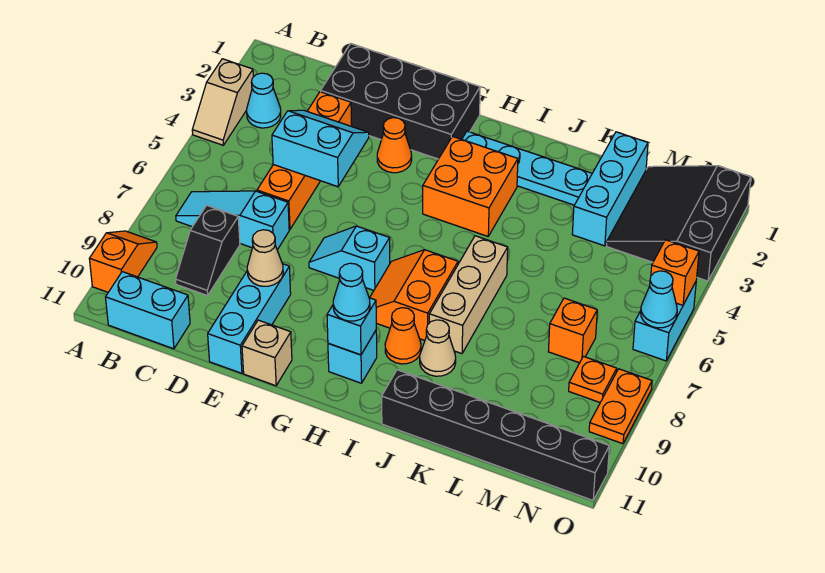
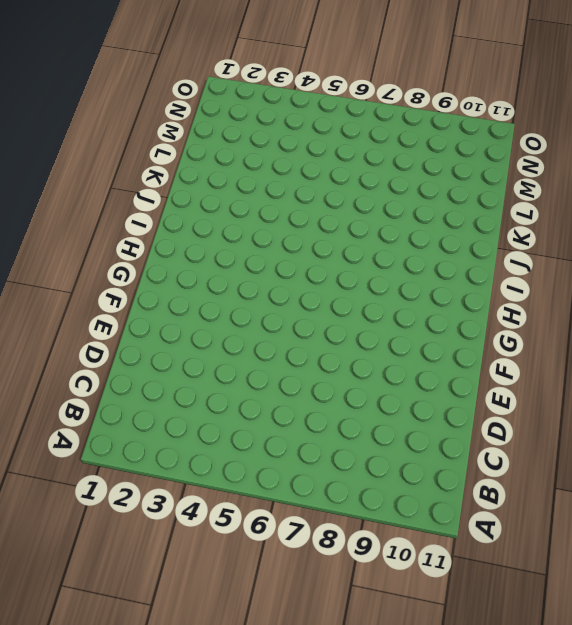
none -> tan slope A3:A4 level 1 top 3
none -> orange slope A9:A10 level 1 top 10
none -> cyan cone B3 level 1
none -> cyan slope B7:D7 level 1 top D

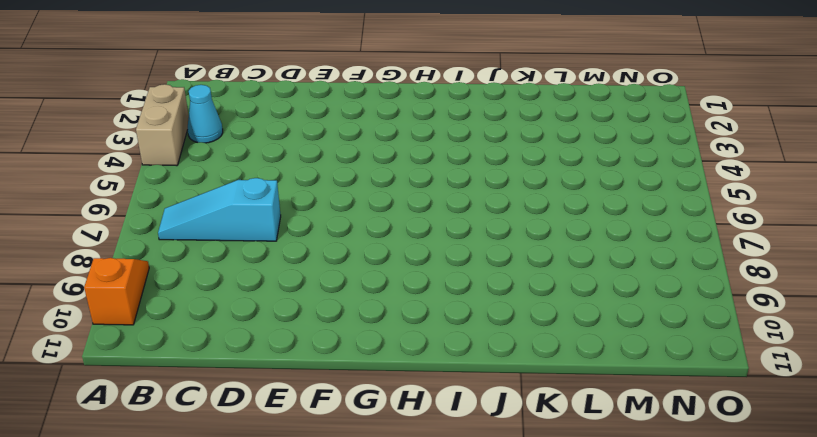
tan brick A3:A4 level 1 -> tan slope A3:A4 level 1 top 3
none -> cyan brick B11:C11 level 1
none -> black slope C8:C9 level 1 top 8
none -> black brick D1:G2 level 1
none -> orange brick D3:D6 level 1

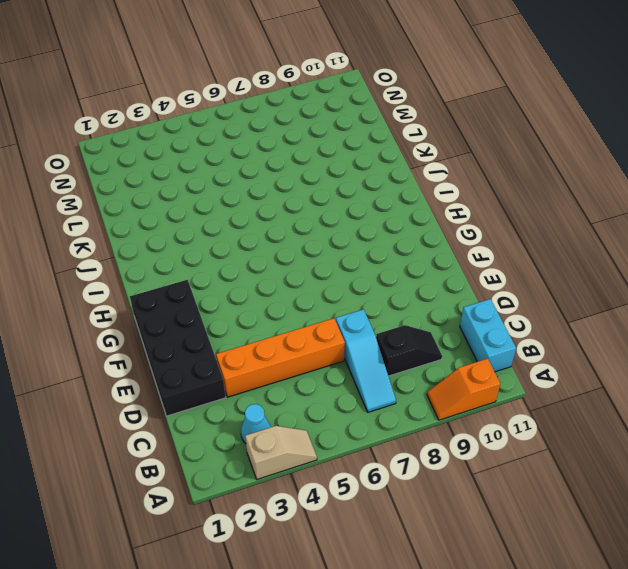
none -> cyan brick E9:E11 level 1
none -> orange cone F3 level 1
none -> cyan slope F7:G7 level 1 top G
none -> tan brick F11 level 1

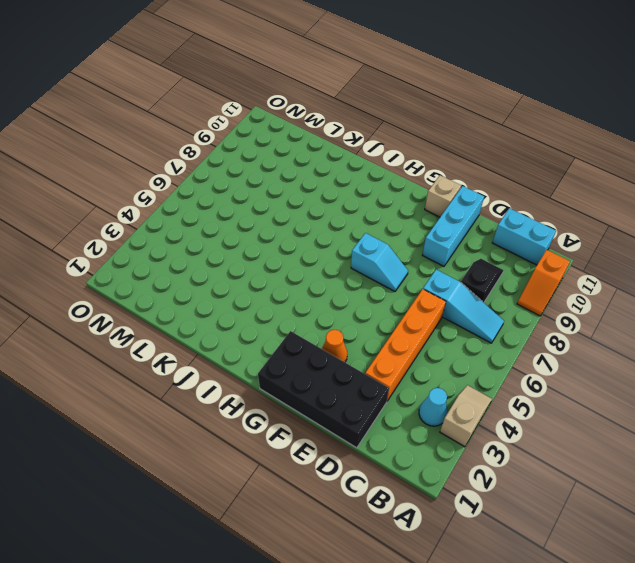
none -> cyan plate H2:K2 level 1
none -> orange brick H3:I4 level 1
none -> orange slope H7:I8 level 1 top I
none -> cyan brick H10 level 1

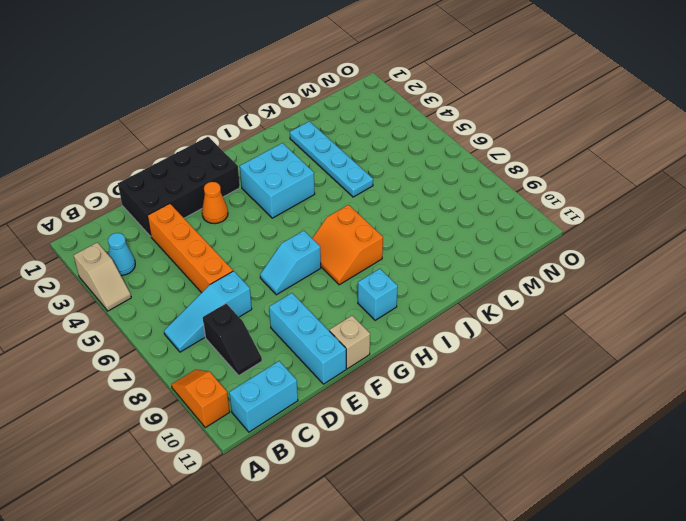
cyan brick H3:I4 level 1 -> orange brick H3:I4 level 1
cyan plate K2:K5 level 1 -> cyan plate H2:K2 level 1
none -> orange cone I9 level 1
none -> tan brick J6:J8 level 1
none -> tan cone J9 level 1
none -> black brick J11:O11 level 1

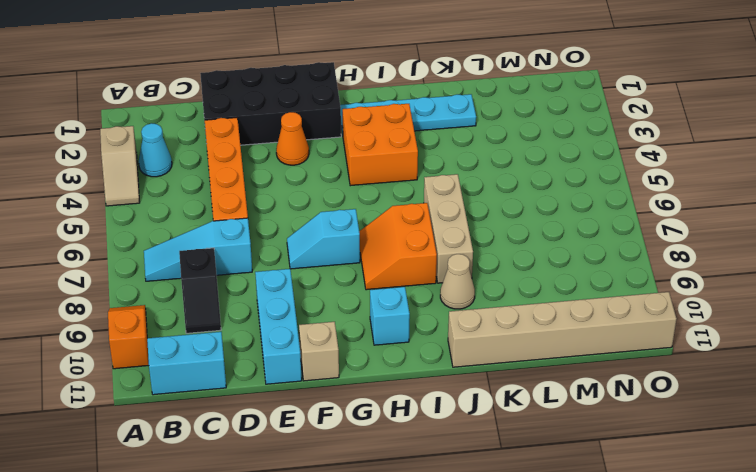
tan brick J11:O11 level 1 -> black brick J11:O11 level 1
none -> orange cone I9 level 1
none -> cyan brick L1:L3 level 1
none -> black slope M1:O3 level 1 top O
none -> orange brick M7 level 1

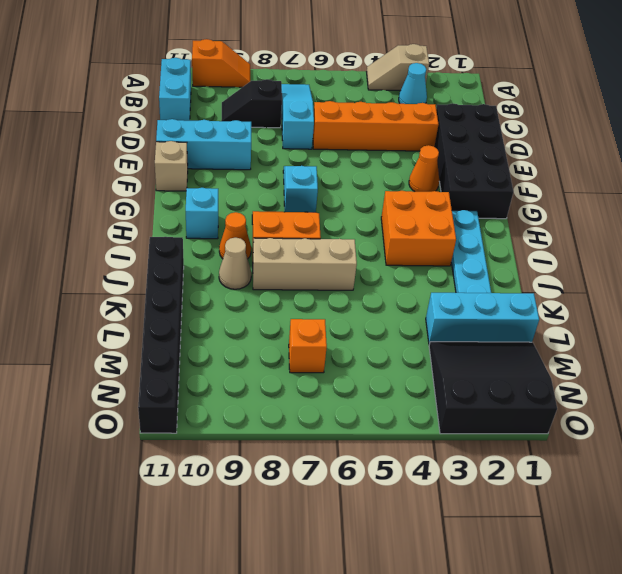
none -> orange plate N8 level 1
none -> cyan brick O5:O6 level 1
none -> orange plate O8:O9 level 1
none -> cyan slope D4:E5 level 2 top 5

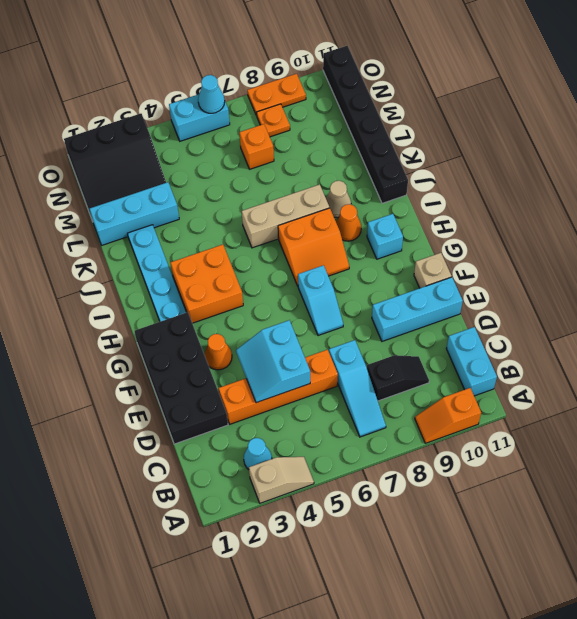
none -> tan cone E9 level 2
none -> cyan brick H10 level 2
none -> orange brick O5 level 2
none -> cyan cone H10 level 3

